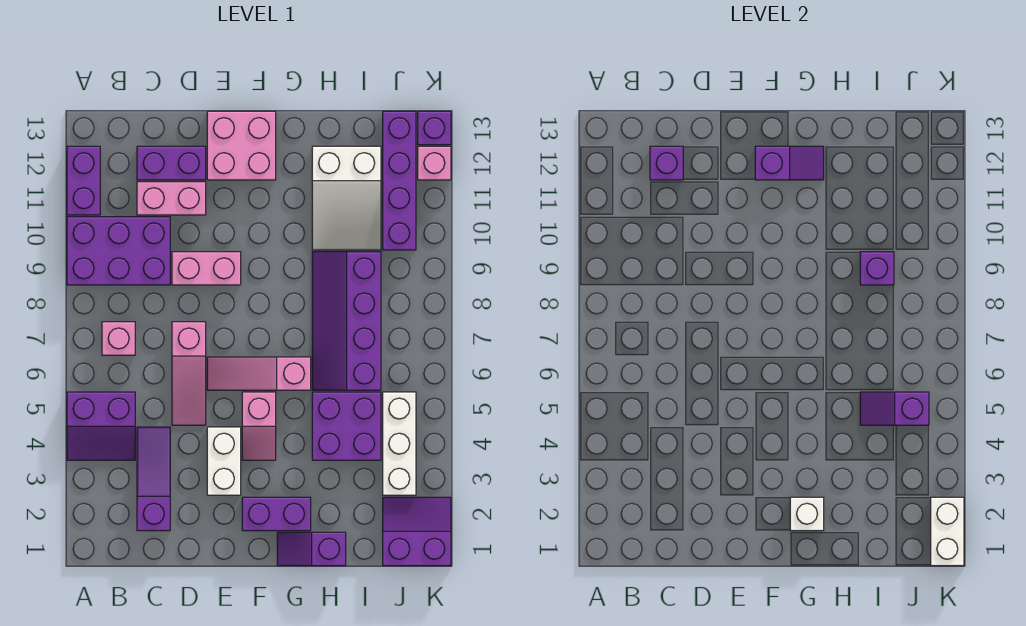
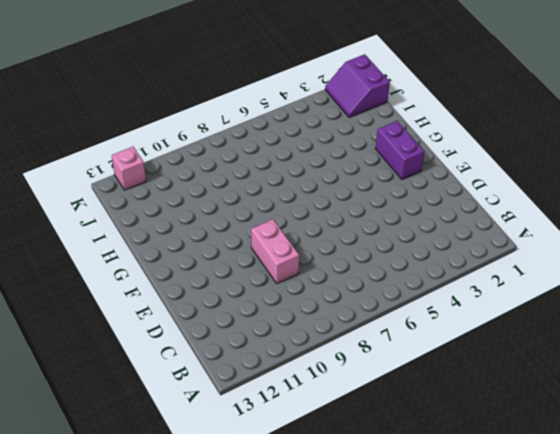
none -> purple slope A4:B5 level 1 top 5
none -> purple brick A9:C10 level 1
none -> purple brick A11:A12 level 1

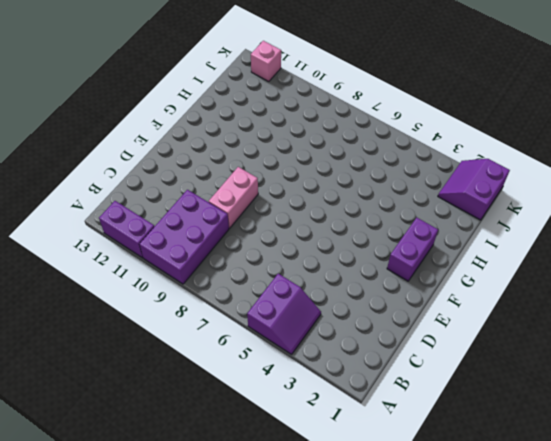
none -> pink brick B7 level 1
none -> purple slope C2:C4 level 1 top 2
none -> pink brick C11:D11 level 1

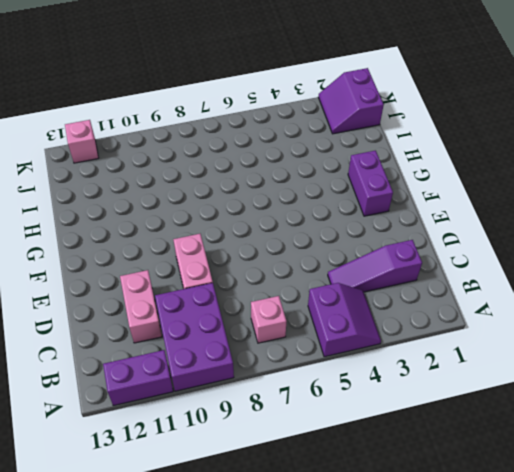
none -> purple brick C12:D12 level 1
none -> pink slope D5:D7 level 1 top 7
none -> white brick E3:E4 level 1

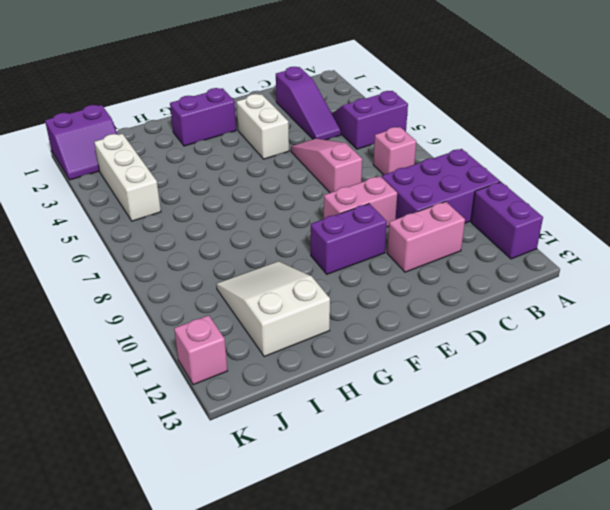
purple brick E10:F10 level 1 -> purple brick C12:D12 level 1
none -> pink slope E6:G6 level 1 top G
none -> pink brick E12:F13 level 1
none -> pink slope F4:F5 level 1 top 5

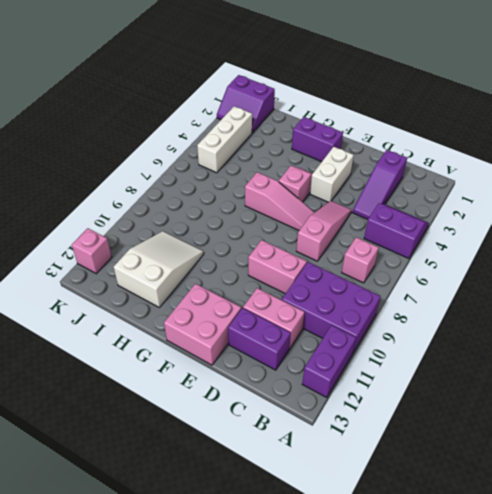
none -> purple slope G1:H1 level 1 top H
none -> purple brick H4:I5 level 1
none -> purple slope H6:I9 level 1 top I

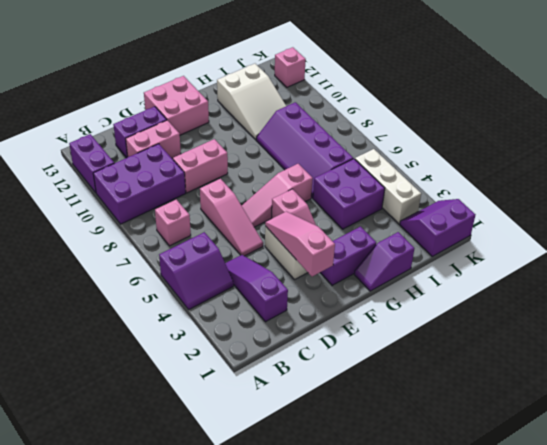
pink slope E2:E4 level 2 top 2 -> none
none -> purple brick J10:J13 level 1
none -> purple brick K13 level 1
none -> purple brick C12 level 2

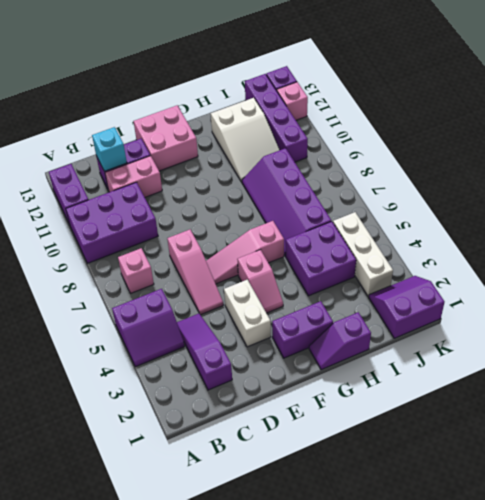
cyan brick C12 level 2 -> purple brick C12 level 2
none -> pink brick D9:E9 level 1
none -> purple slope F12:G12 level 2 top F
none -> white brick G2 level 2

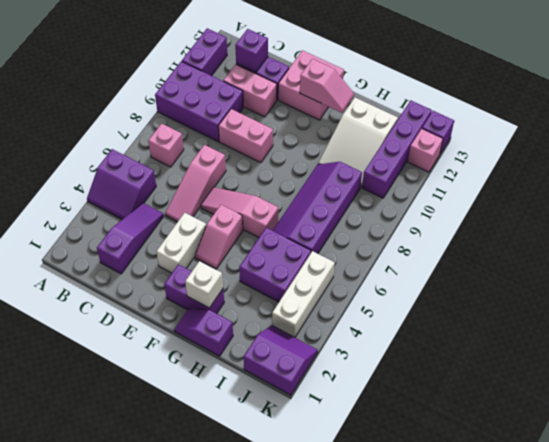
pink slope F12:G12 level 2 top F -> purple slope F12:G12 level 2 top F
none -> purple slope I5:J5 level 2 top J
none -> purple brick I9 level 2
none -> white brick K1:K2 level 2

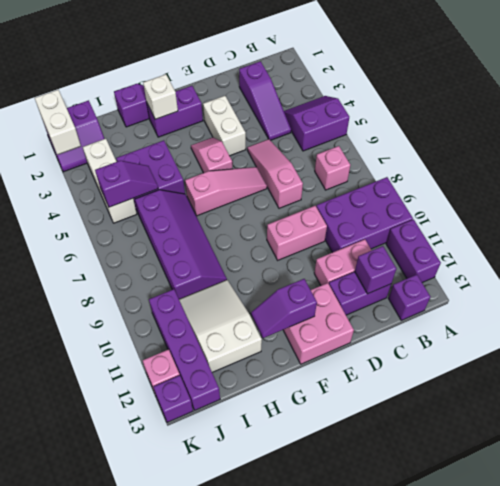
purple brick B13 level 1 -> purple brick I9 level 2

